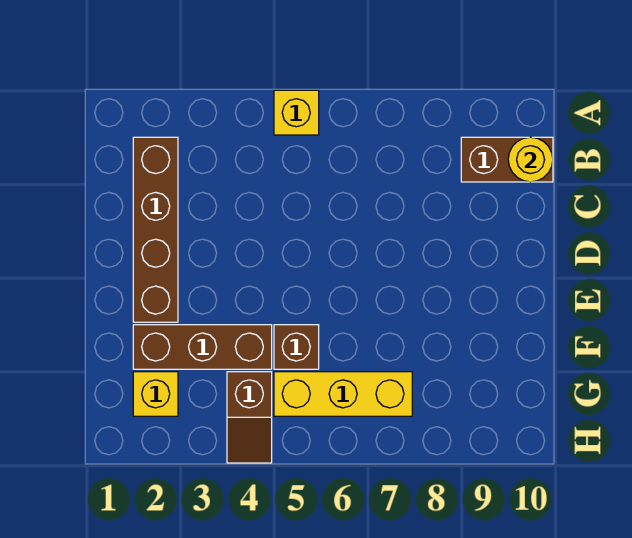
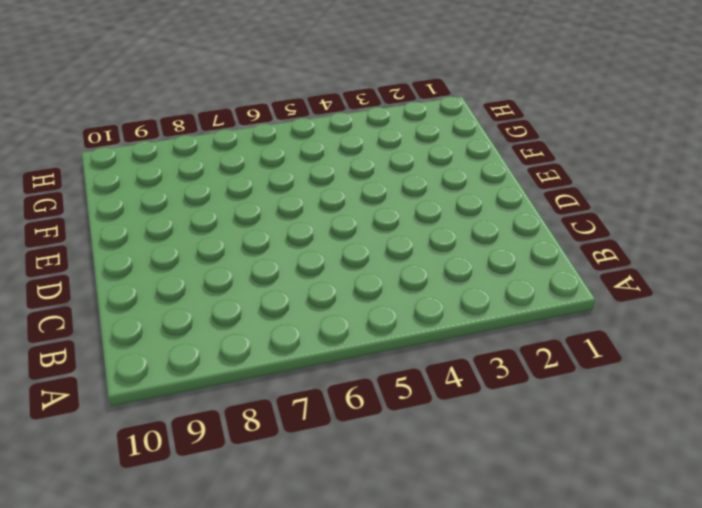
none -> yellow brick A5 level 1
none -> brown brick B2:E2 level 1

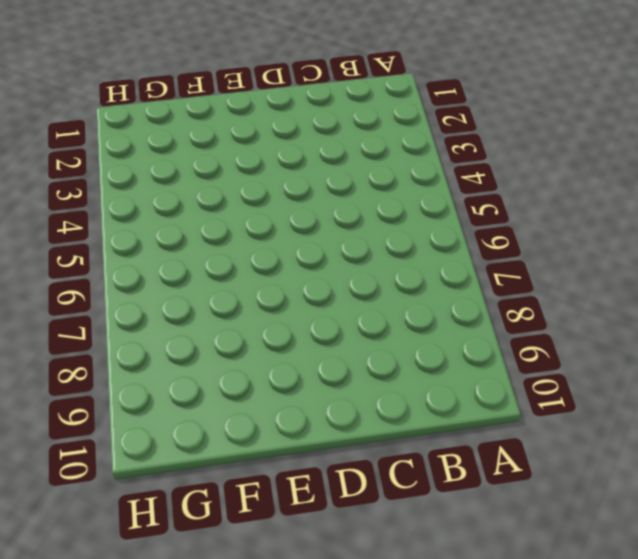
none -> yellow brick A5 level 1
none -> brown brick B2:E2 level 1

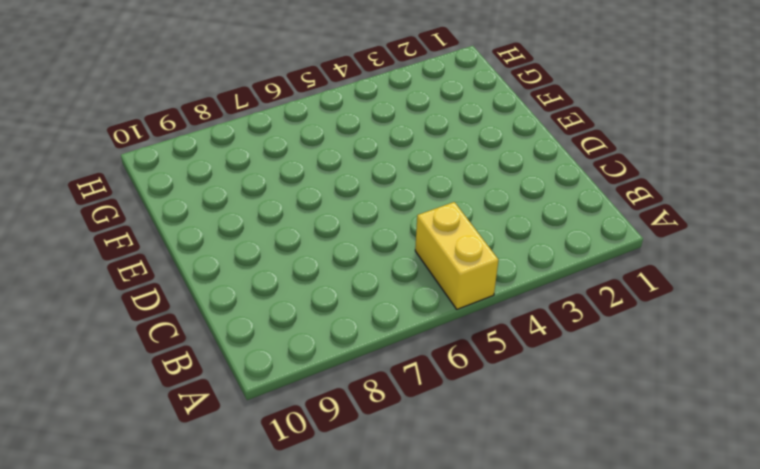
yellow brick A5:B5 level 1 -> yellow brick A5 level 1
none -> brown brick B2:E2 level 1
none -> brown brick B9:B10 level 1

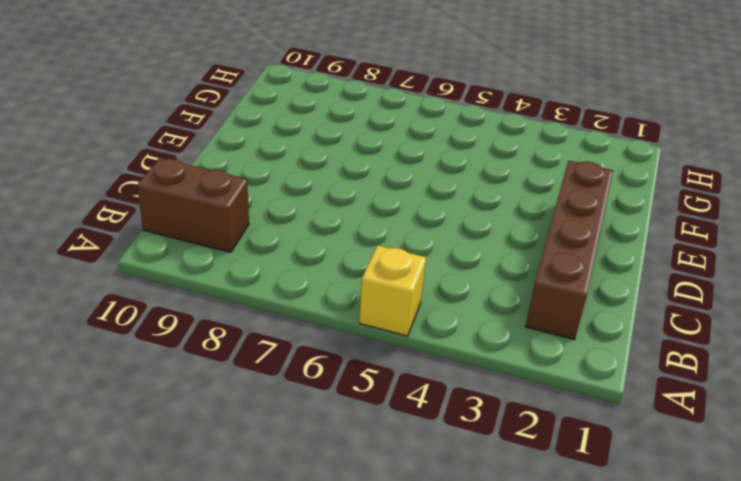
none -> brown brick F2:F4 level 1
none -> brown brick F5 level 1

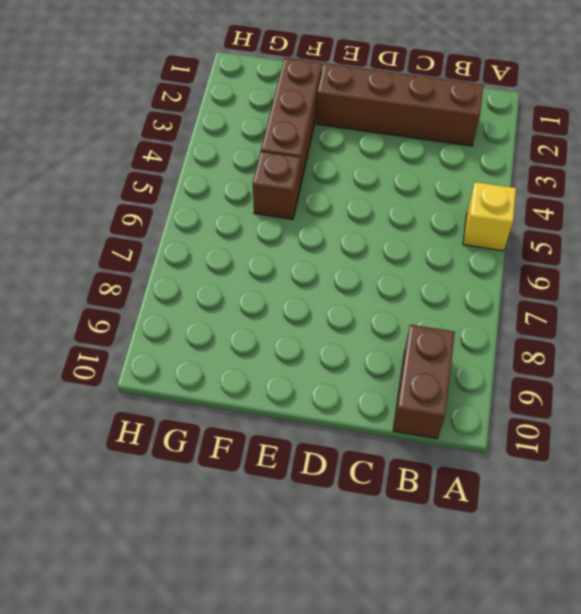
none -> yellow brick G2 level 1
none -> brown slope G4:H4 level 1 top G

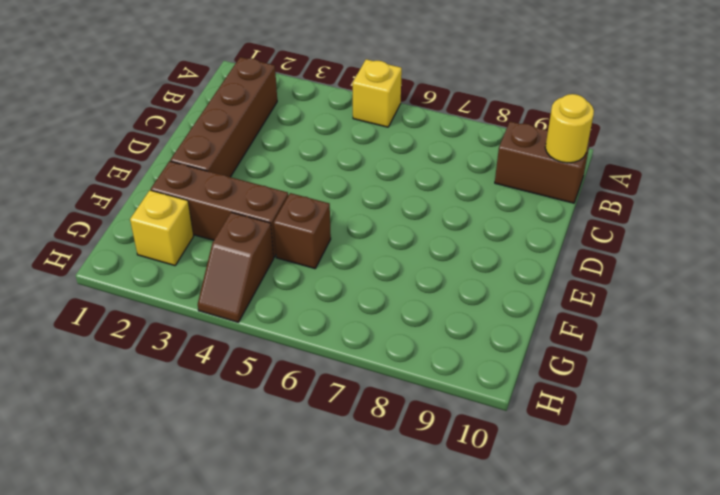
none -> yellow brick G5:G7 level 1

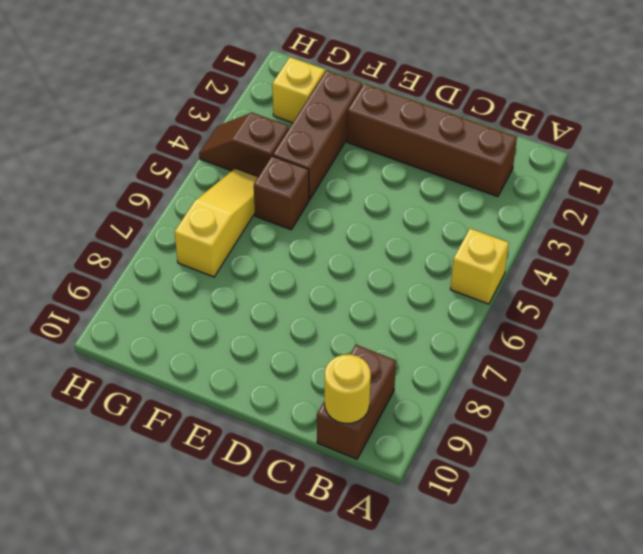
yellow slope G5:G7 level 1 top 7 -> yellow brick G5:G7 level 1

